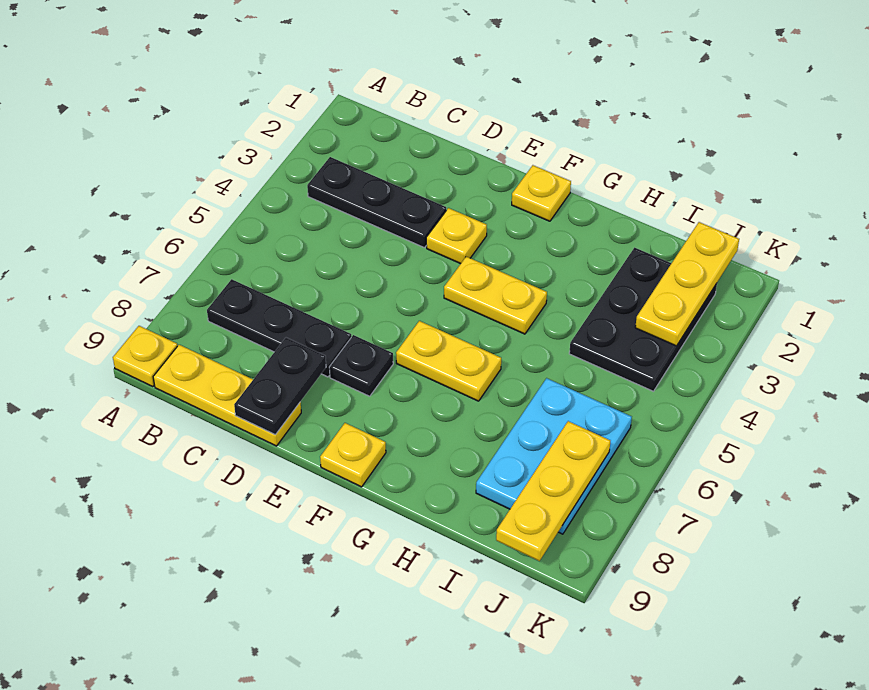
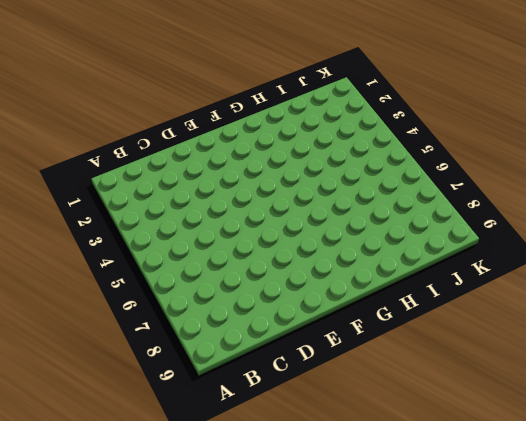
none -> yellow plate A9 level 1
none -> black plate B3:D3 level 1
none -> black plate B7:D7 level 1

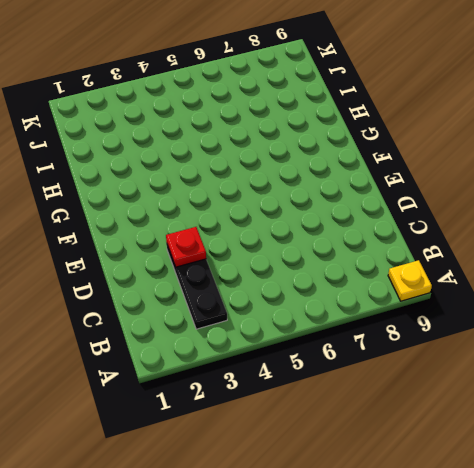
red plate D3 level 2 -> none
none -> black plate B7:D7 level 1
none -> yellow plate B9:D9 level 1
none -> yellow plate E3 level 1

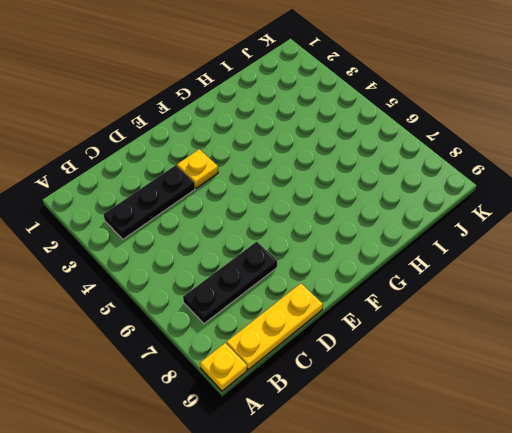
none -> black plate E7 level 1
none -> yellow plate F1 level 1
none -> yellow plate F4:G4 level 1

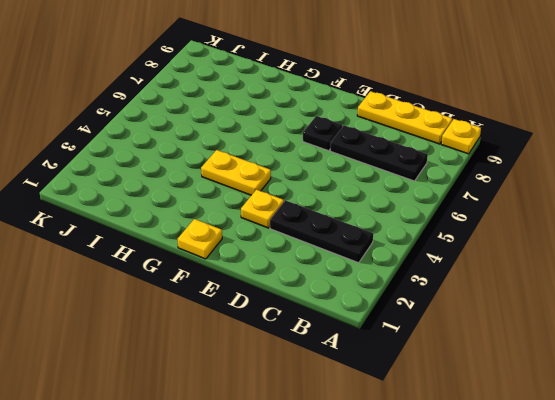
none -> yellow plate F6:G6 level 1
none -> yellow plate F9 level 1
none -> black plate I2:J4 level 1

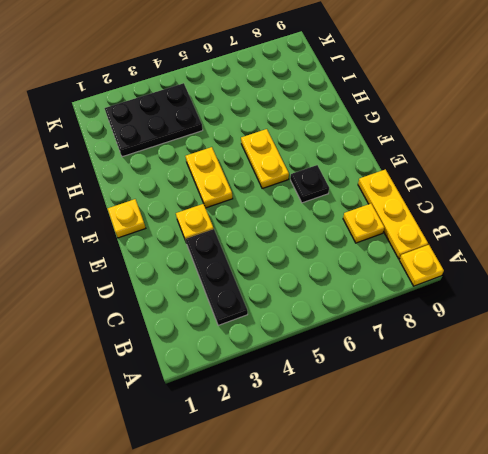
yellow plate C8 level 1 -> yellow plate F9 level 1
none -> black plate B7:D7 level 1
none -> cyan plate I6:J8 level 1
none -> black plate D8:D9 level 2

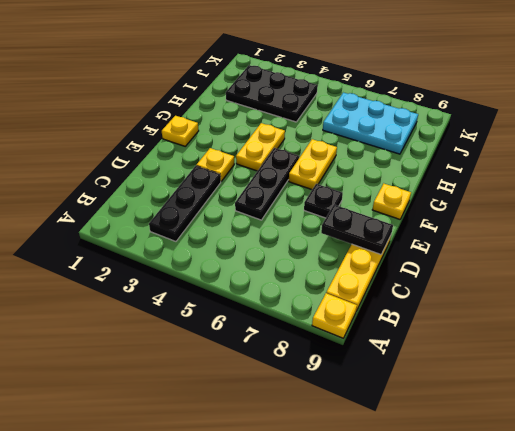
black plate D5:F5 level 1 -> black plate B7:D7 level 1
none -> yellow plate J1:J3 level 2
none -> yellow plate J7:J9 level 2

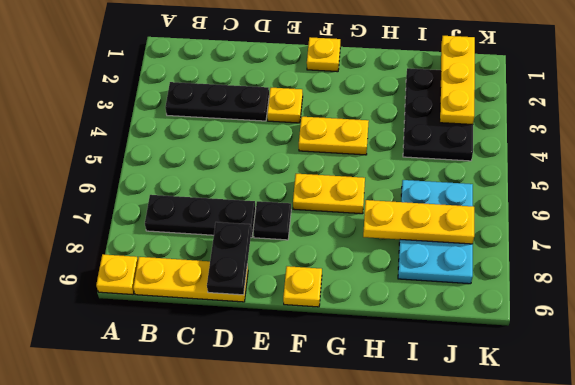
yellow plate H7:J7 level 2 -> yellow plate J7:J9 level 2

